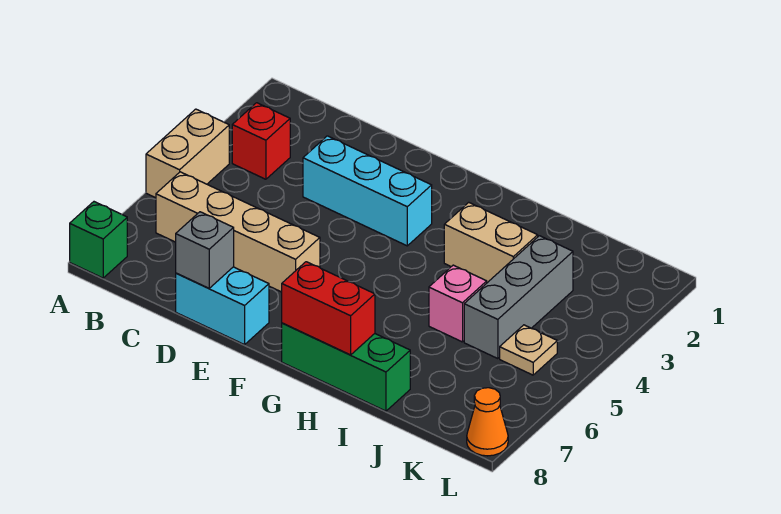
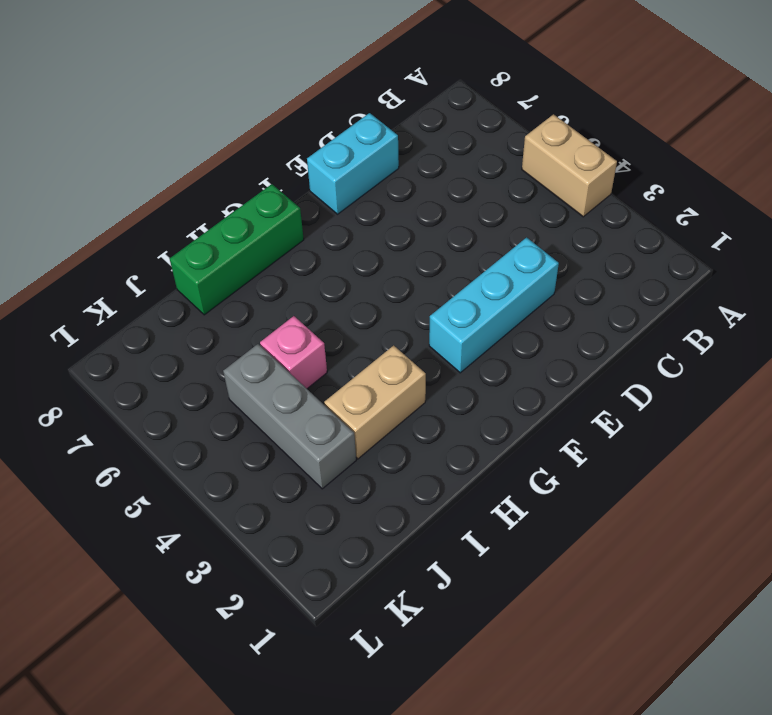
none -> green brick A8 level 1
none -> red brick B3 level 1
none -> tan brick B6:E6 level 1

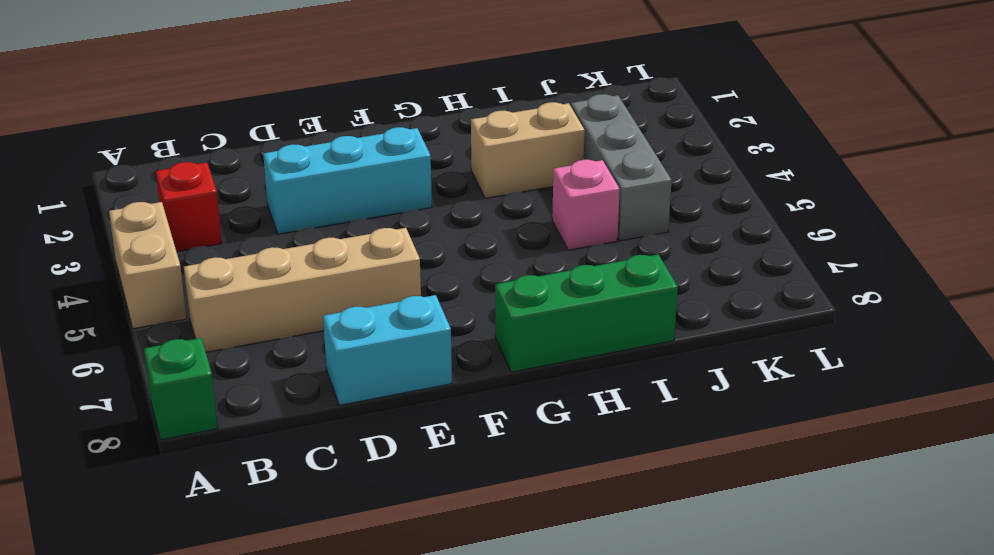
none -> tan plate K5 level 1
none -> orange cone L8 level 1
none -> grey brick D8 level 2

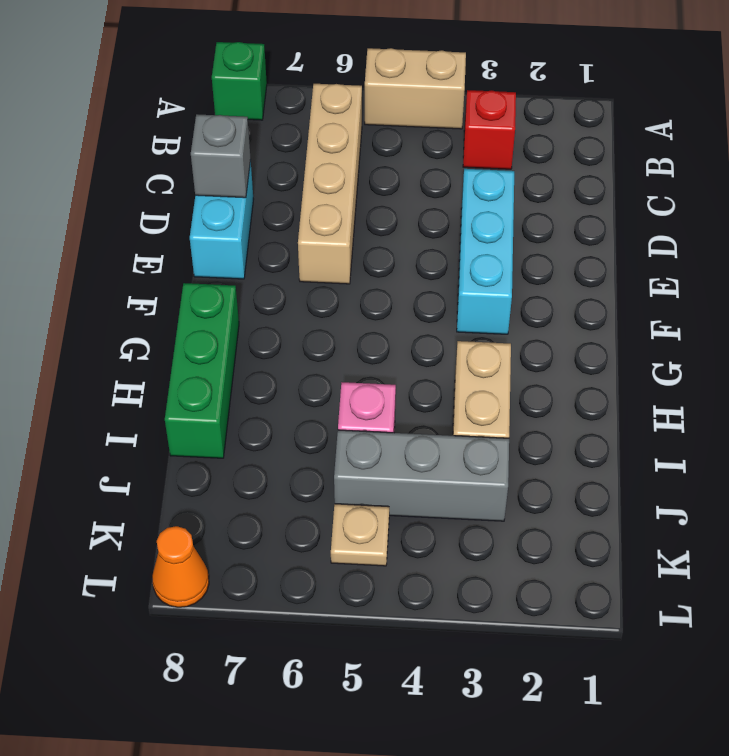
none -> red brick G8:H8 level 2

